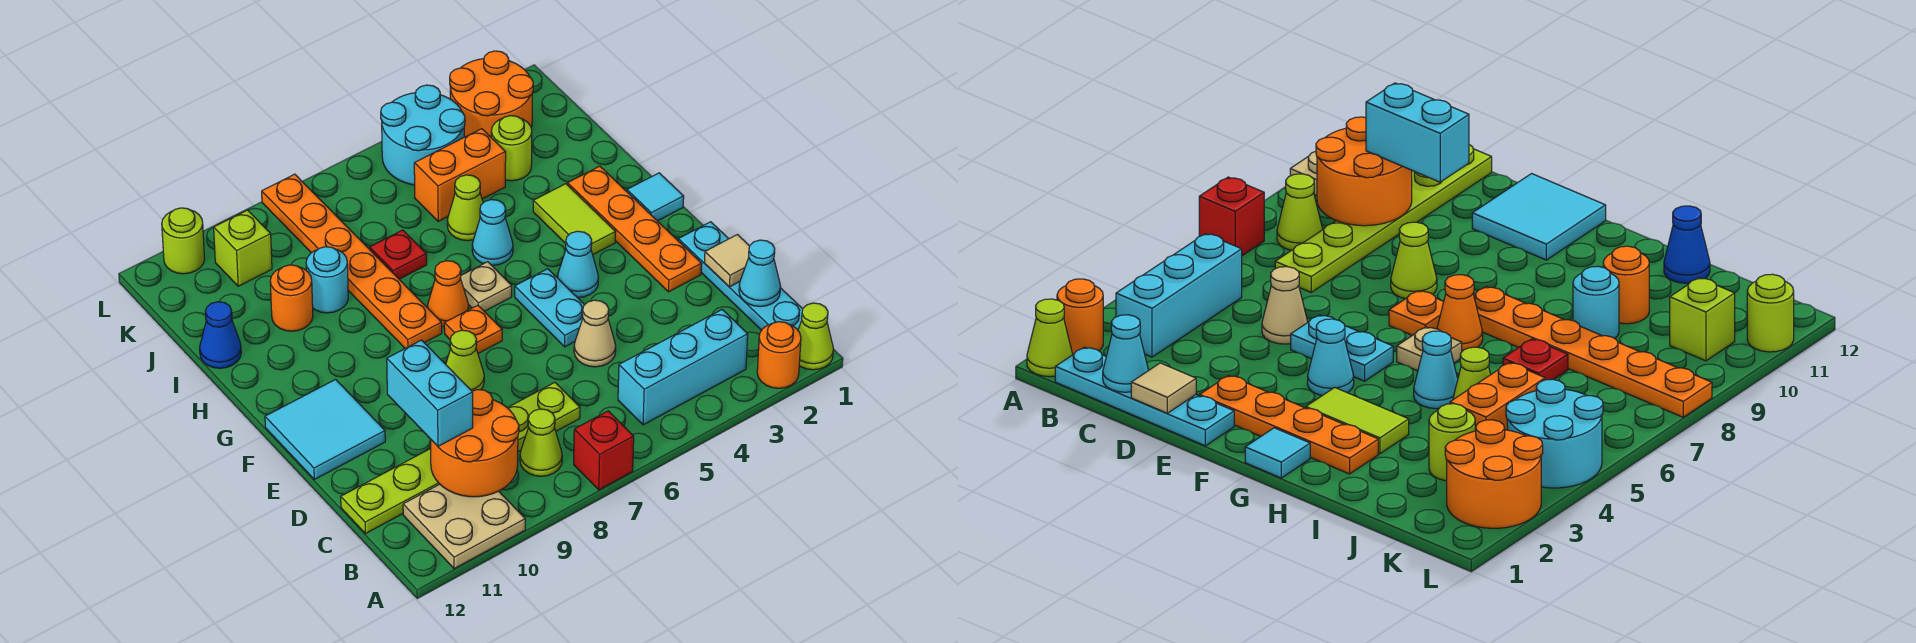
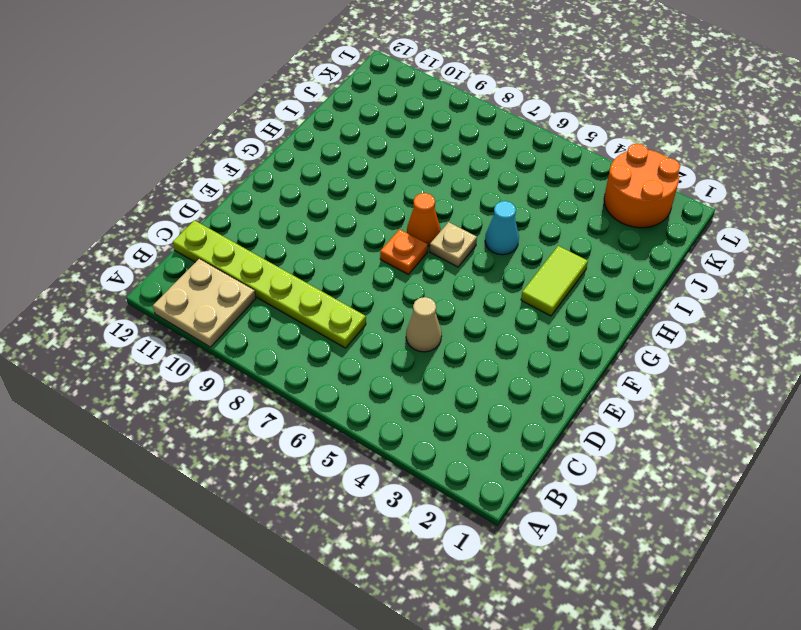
none -> lime cone A1 level 1
none -> orange round brick A2 level 1
none -> red brick A7 level 1
none -> cyan plate B1:E1 level 1

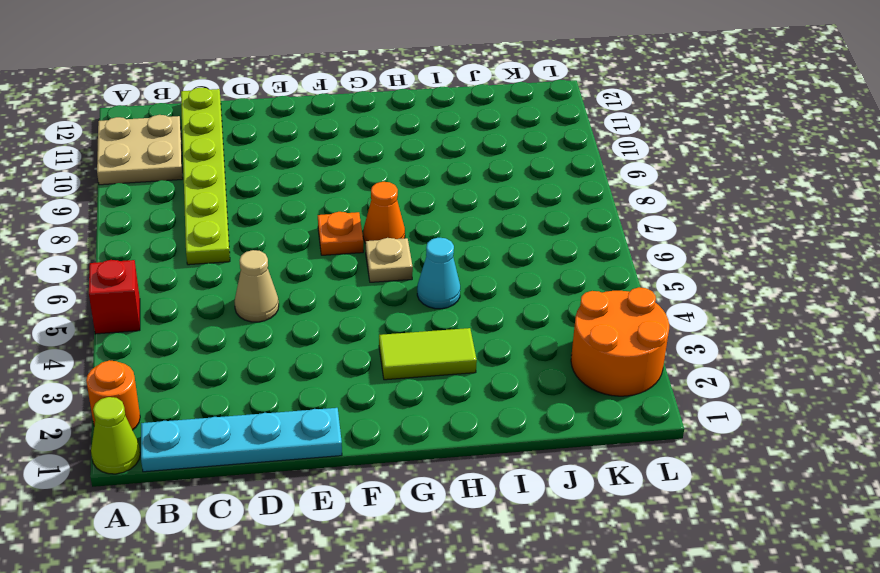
red brick A5 level 1 -> red brick A7 level 1
none -> cyan brick B3:B5 level 1
none -> lime cone B8 level 1
none -> orange plate E2:H2 level 1
none -> cyan plate E5:F5 level 1

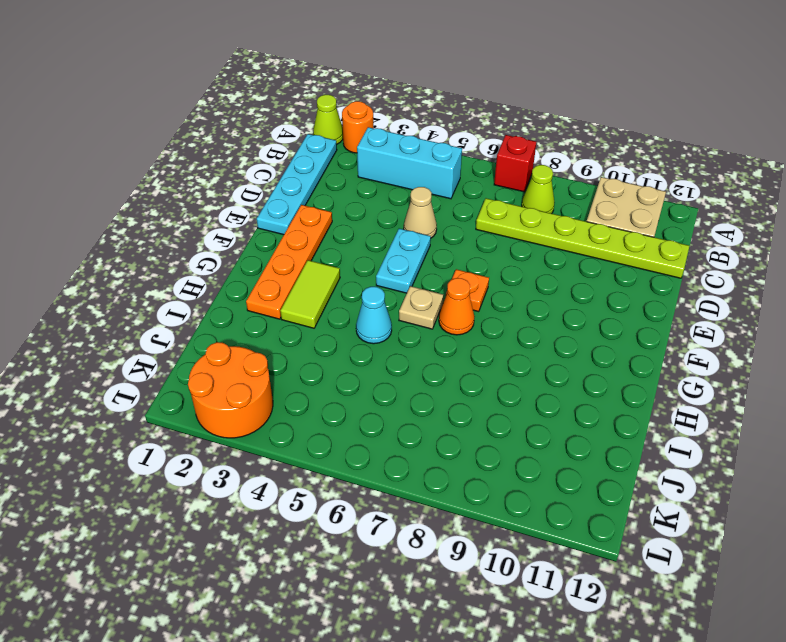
none -> lime cone E8 level 1
none -> cyan tile E11:F12 level 1
none -> cyan cone F4 level 1
none -> cyan tile G1 level 1

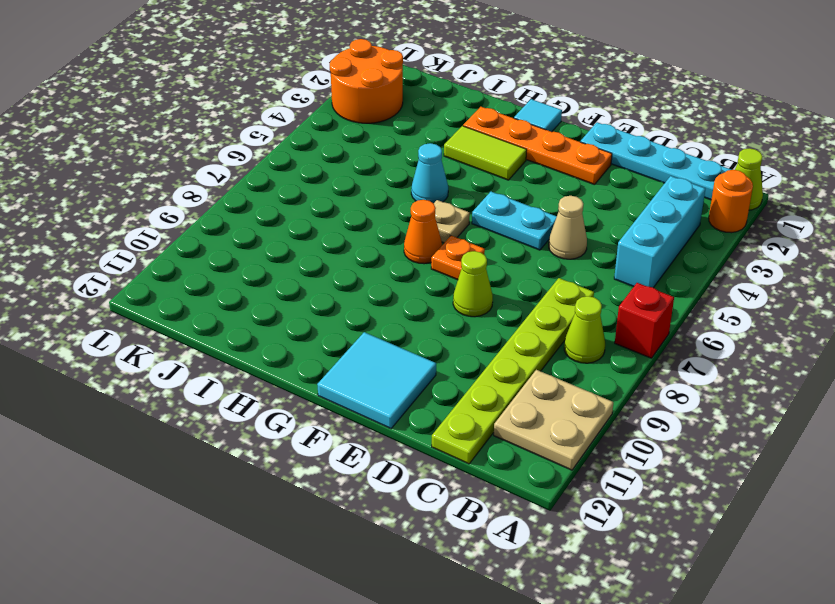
none -> cyan cone F4 level 1
none -> orange plate G8:L8 level 1
none -> lime cone I5 level 1
none -> red plate I7 level 1

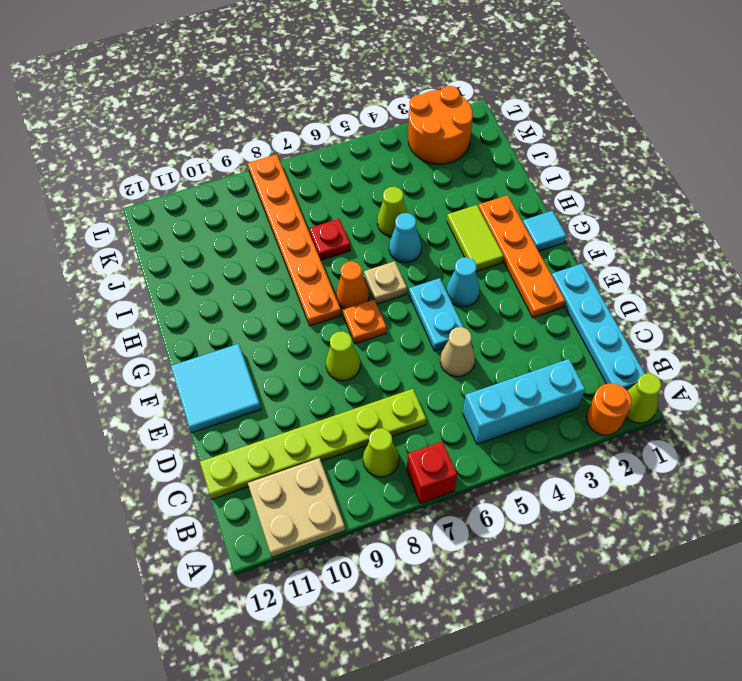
none -> cyan round brick I9 level 1
none -> orange round brick I10 level 1
none -> blue cone I12 level 1
none -> lime round brick J3 level 1

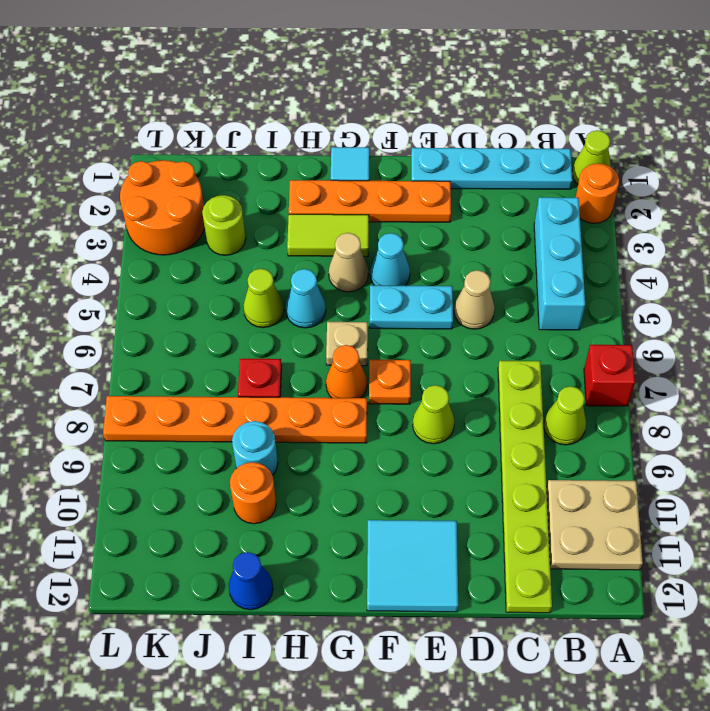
tan cone G4 level 1 -> none
none -> orange brick J4:J5 level 1
none -> cyan round brick K4:L5 level 1
none -> lime brick K10 level 1
none -> lime round brick L11 level 1

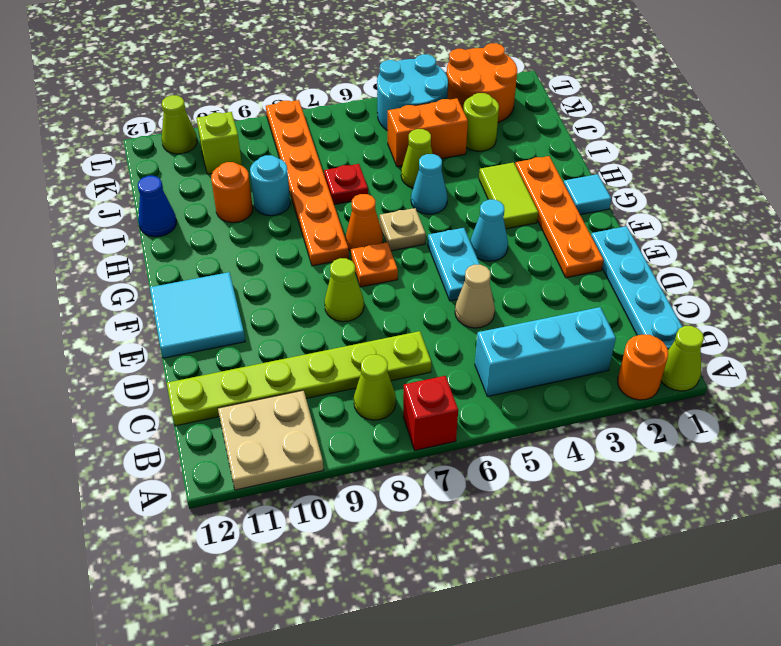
lime cone L11 level 1 -> lime round brick L11 level 1
none -> orange round brick B9:C10 level 2
none -> cyan cone C1 level 2
none -> tan tile D1 level 2
none -> cyan brick C10:D10 level 3

